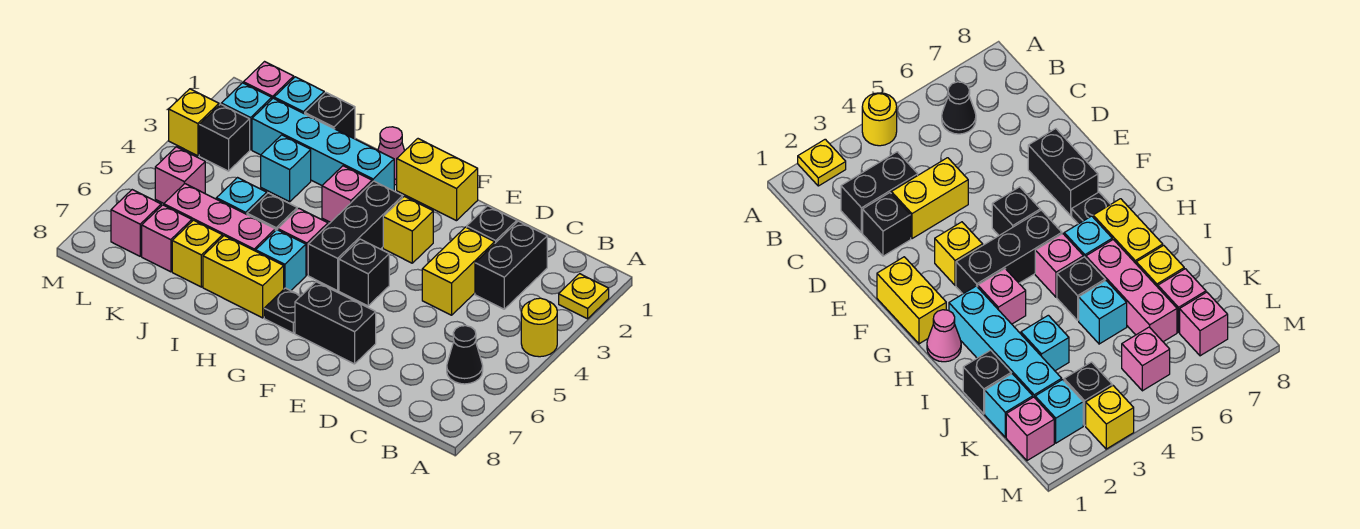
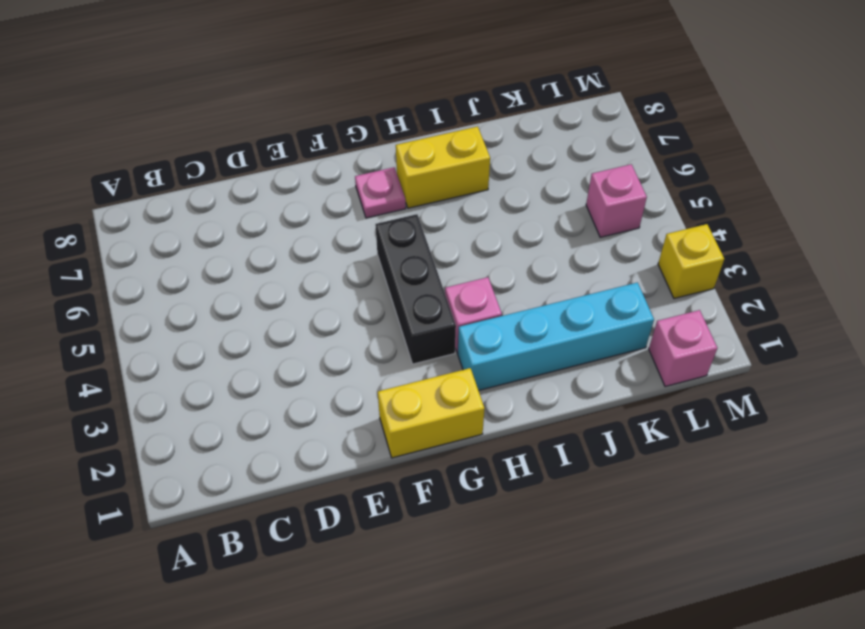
pink plate G7 level 1 -> black plate G7 level 1
none -> yellow plate A2 level 1
none -> yellow round brick A4 level 1
none -> black cone B6 level 1
none -> black brick C2:C3 level 1

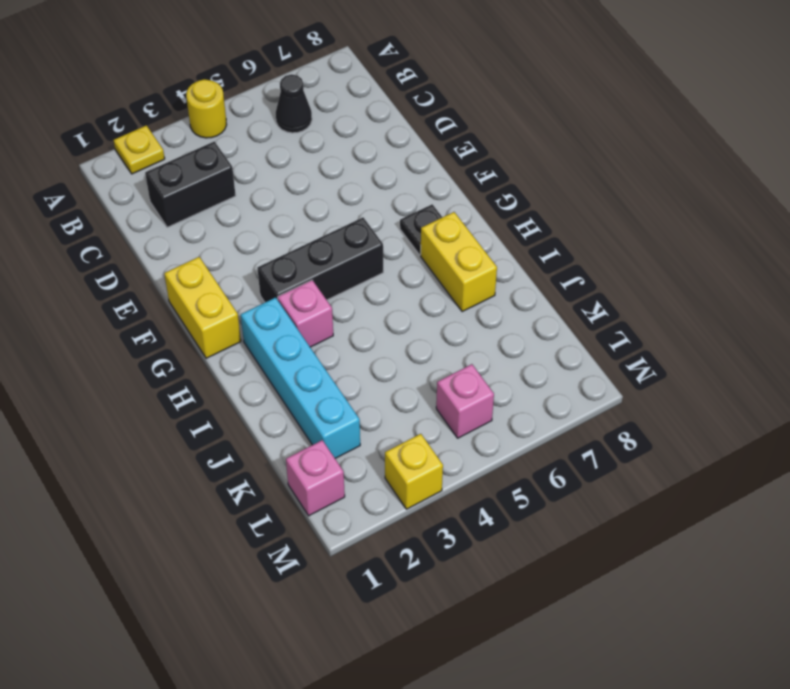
none -> black brick D2 level 1
none -> yellow brick D3:D4 level 1
none -> black brick E7:F7 level 1
none -> yellow brick F3 level 1

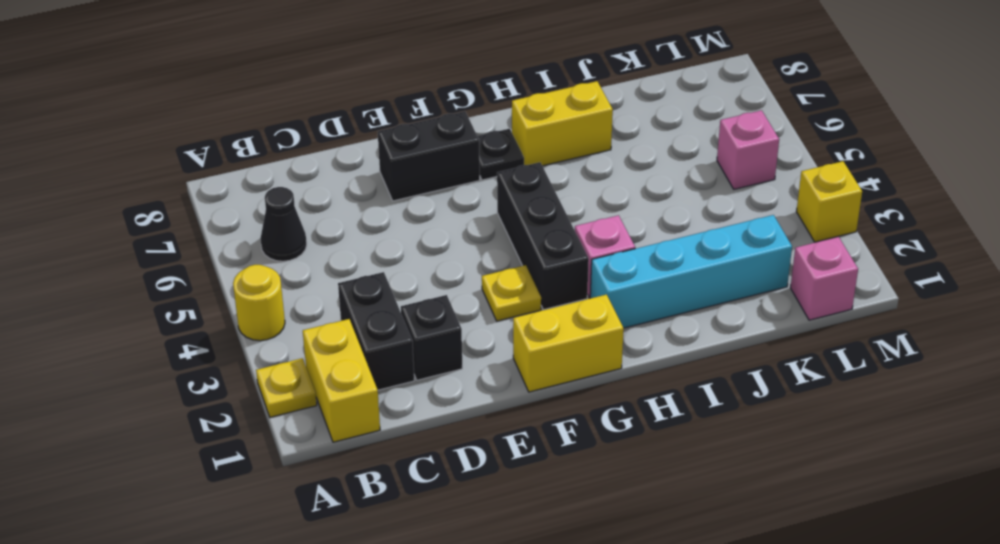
yellow brick B1:B2 level 1 -> yellow brick D3:D4 level 1
yellow plate F3 level 1 -> yellow brick F3 level 1
none -> black brick F5 level 1
none -> pink cone H1 level 1
none -> pink brick H5 level 1
none -> cyan brick H6 level 1

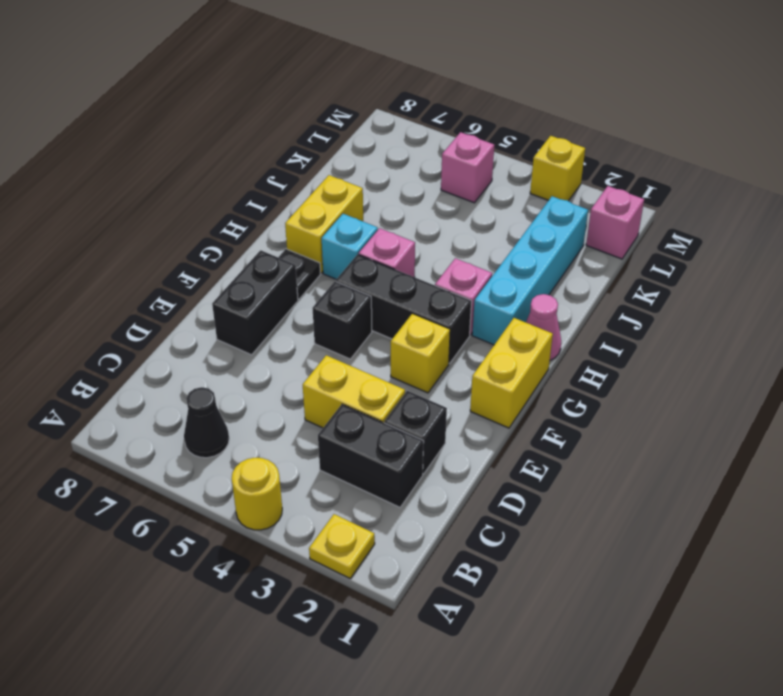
none -> black brick I5 level 1
none -> pink brick I6:K6 level 1
none -> black brick J1 level 1
none -> cyan brick J3 level 1

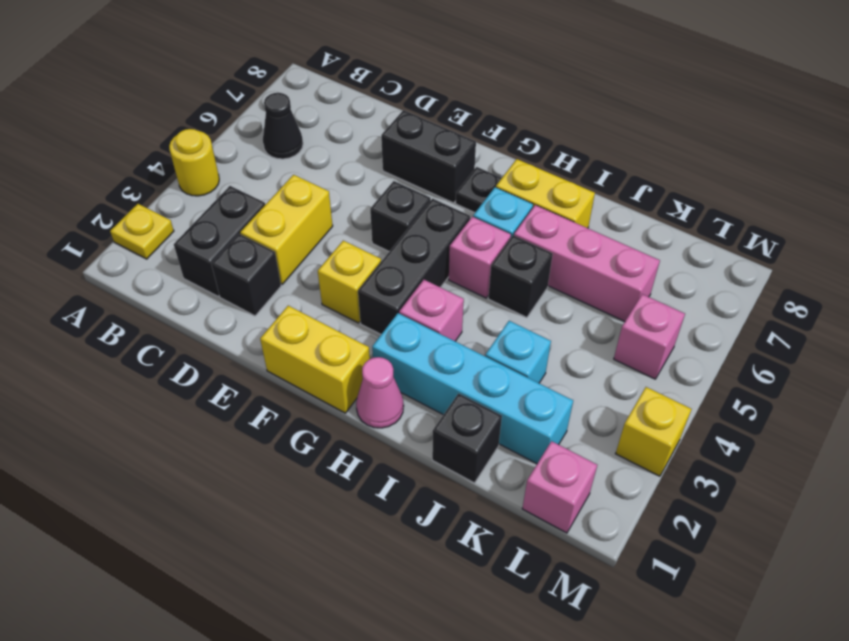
none -> cyan brick J5 level 1
none -> yellow brick J7 level 1
none -> cyan brick K1 level 1
none -> pink brick K7 level 1

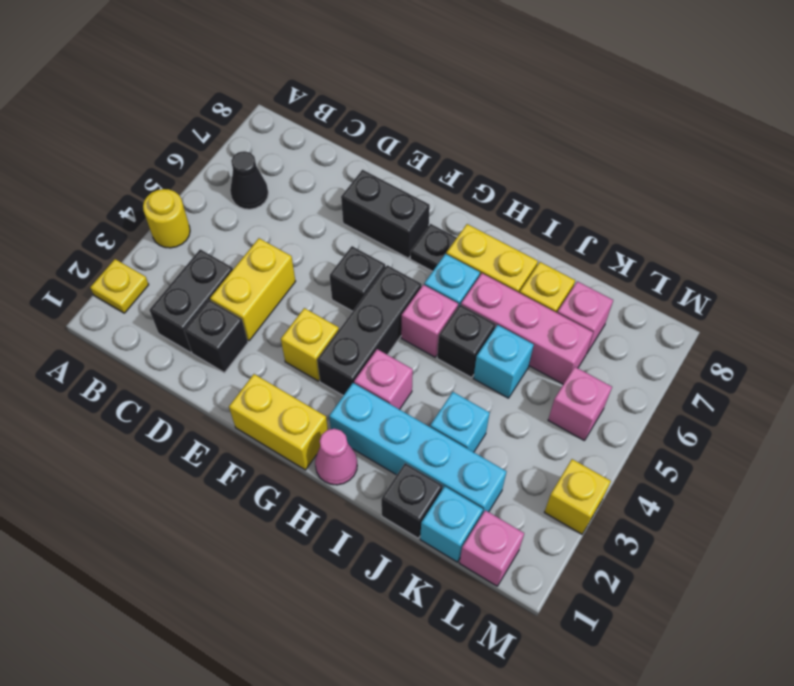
none -> cyan brick L2 level 1
none -> black brick L3 level 1
none -> pink brick L7 level 1

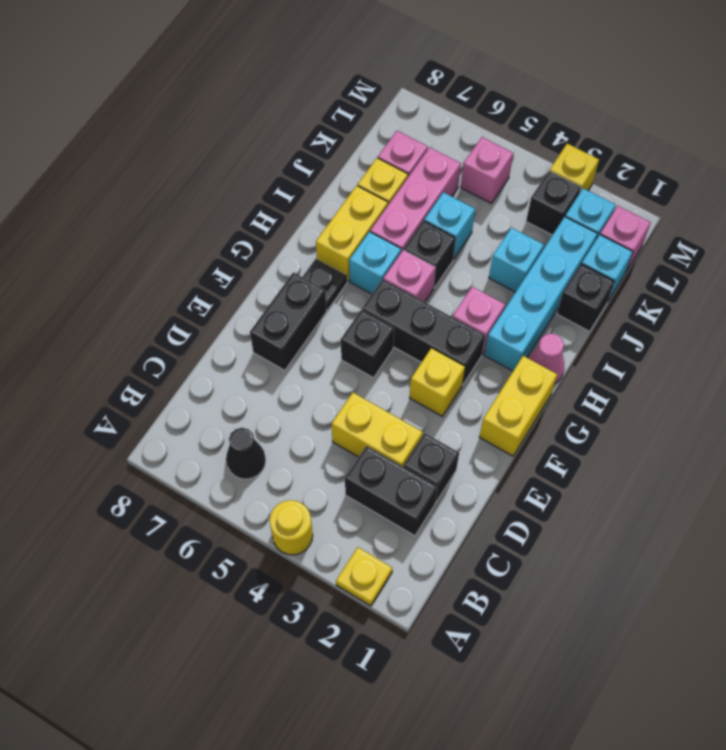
none -> pink brick L7 level 1

